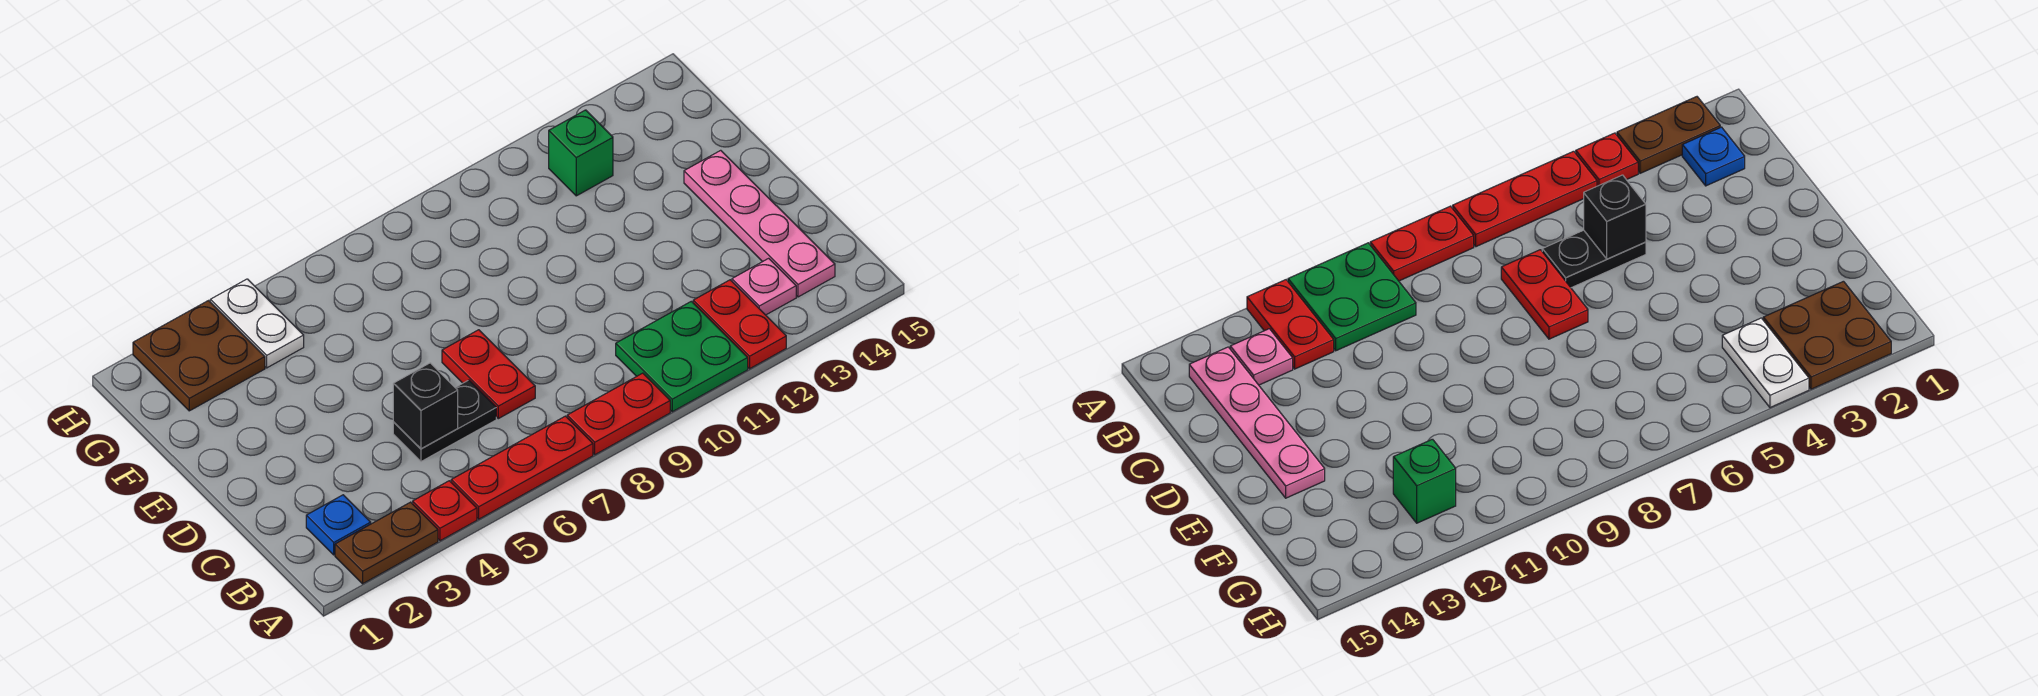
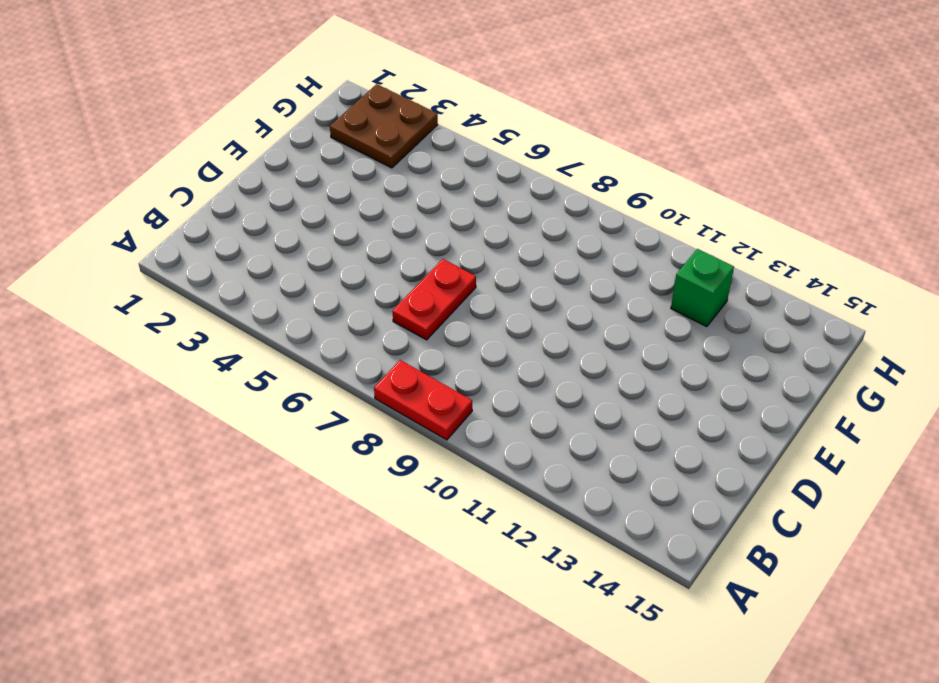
none -> brown plate A2:A3 level 1
none -> red plate A4 level 1
none -> red plate A5:A7 level 1

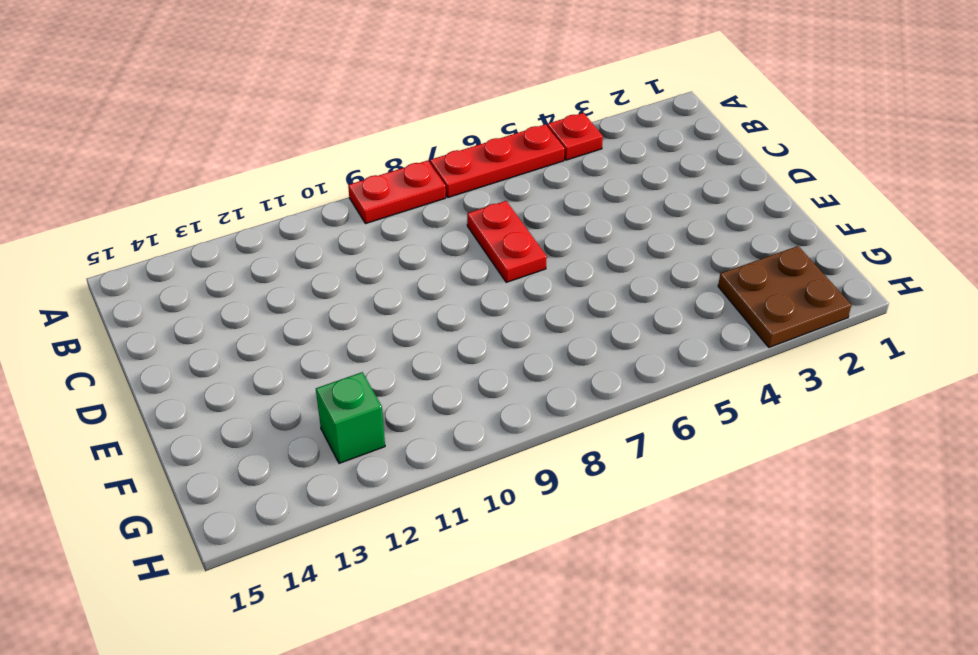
none -> brown plate A2:A3 level 1
none -> green plate A10:B11 level 1
none -> red plate A12:B12 level 1

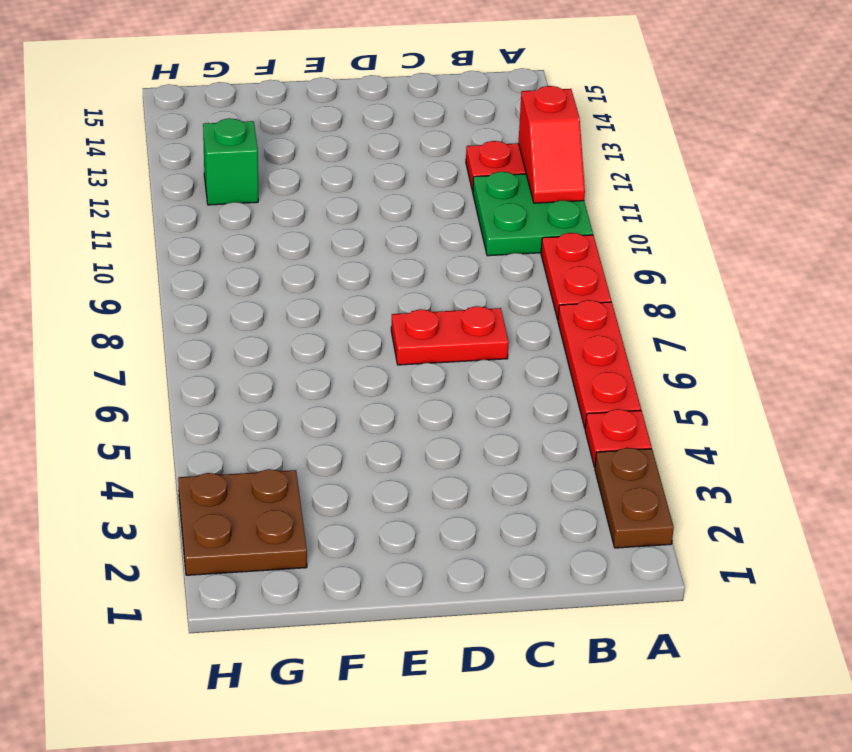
red slope A11:A12 level 2 top 12 -> none
none -> blue plate B2 level 1
none -> pink plate B13 level 1
none -> pink plate B14:E14 level 1

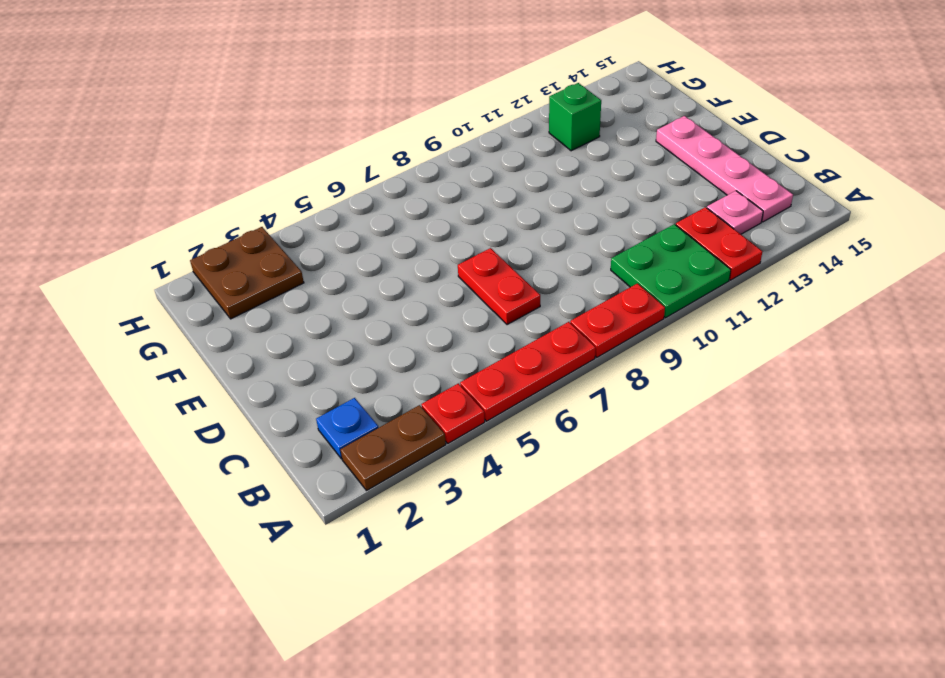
none -> black plate C5:C6 level 1
none -> white plate G4:H4 level 1
none -> black brick C5 level 2

